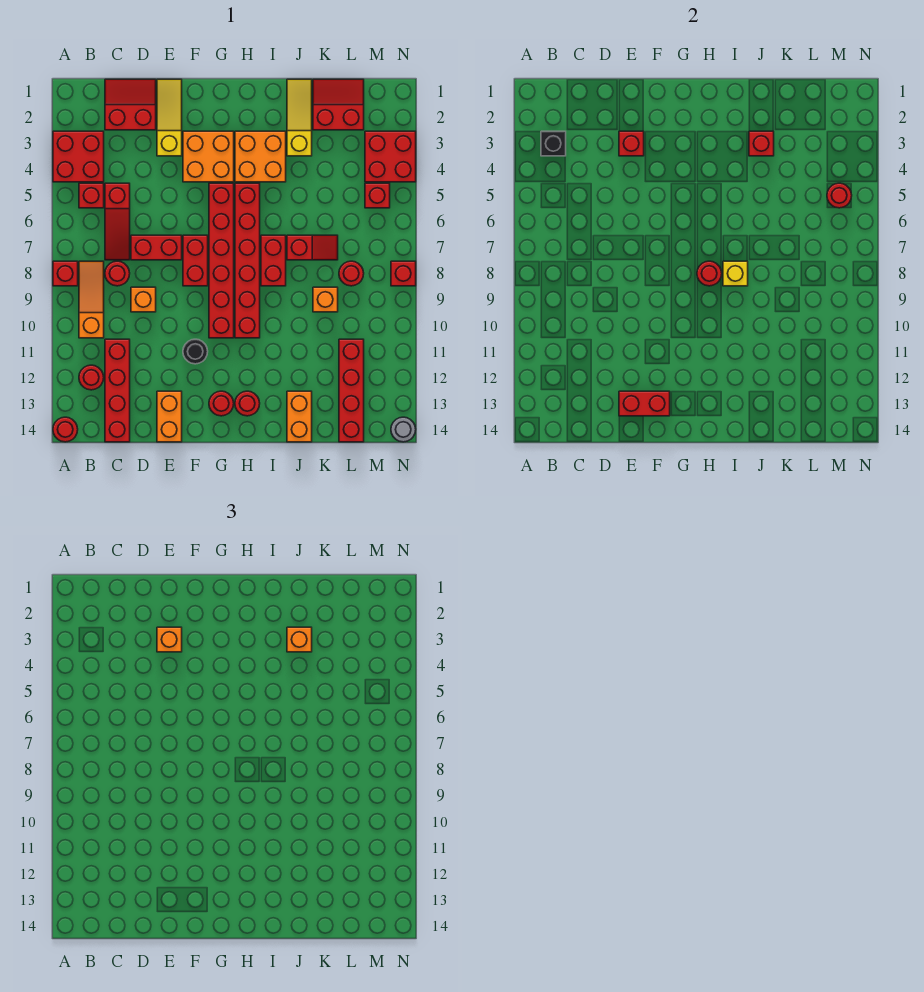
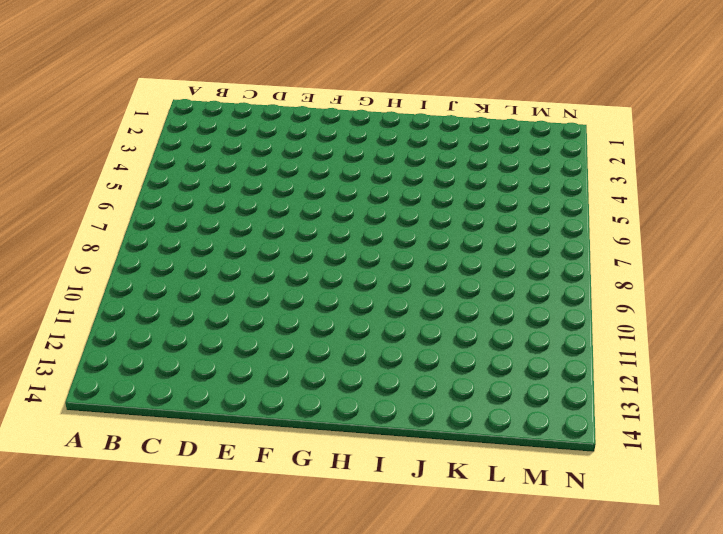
none -> red brick A3:B4 level 1
none -> red brick A8 level 1
none -> red round brick A14 level 1
none -> red brick B5 level 1

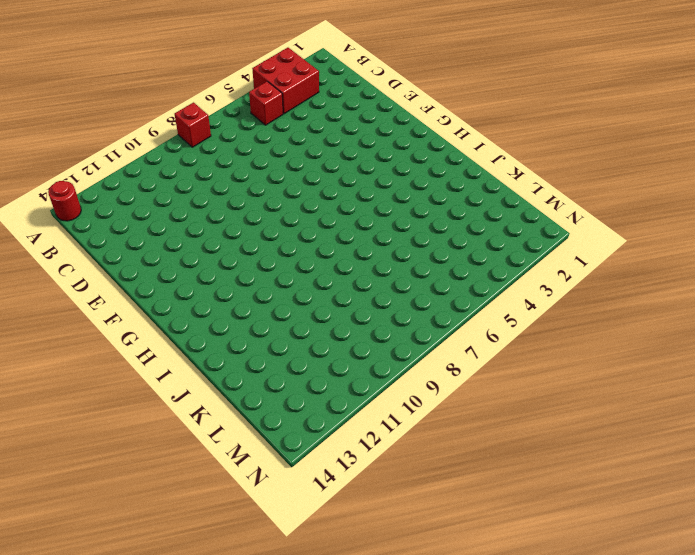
none -> orange slope B8:B10 level 1 top 10
none -> red round brick B12 level 1
none -> red slope C1:D2 level 1 top 2
none -> red slope C5:C7 level 1 top 5

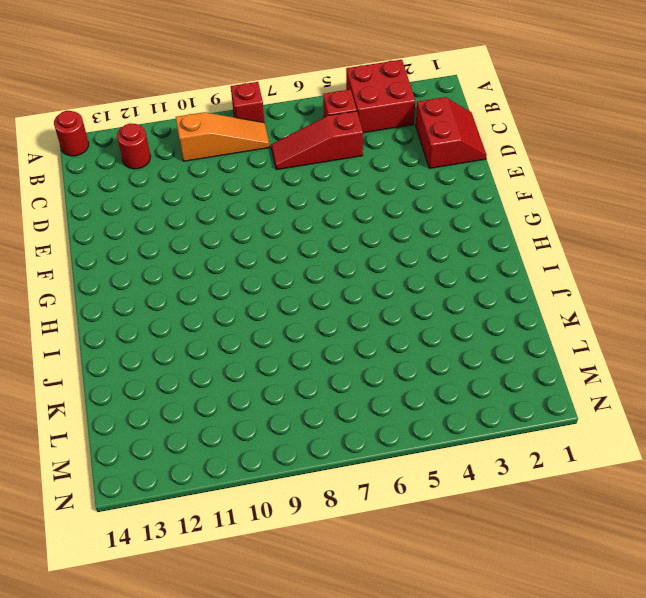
none -> red round brick C8 level 1
none -> red brick C11:C14 level 1
none -> red brick D7:E7 level 1
none -> orange brick D9 level 1

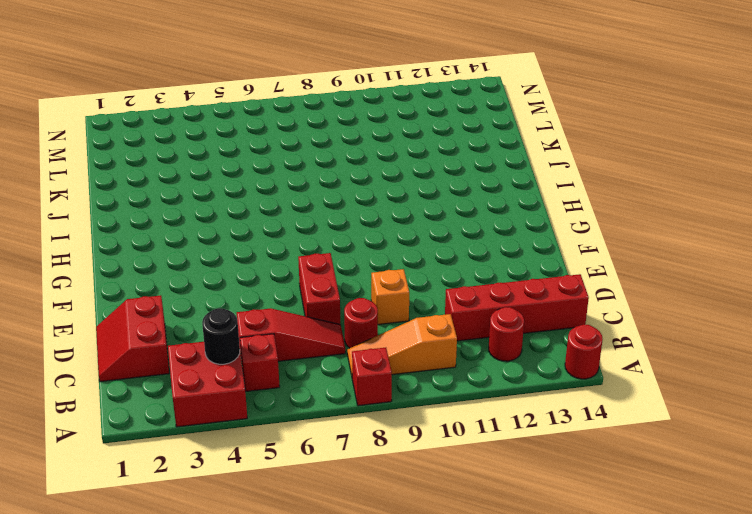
black round brick B4 level 2 -> black round brick F11 level 1
none -> yellow slope E1:E3 level 1 top 3
none -> orange brick E13:E14 level 1
none -> orange brick F3:G4 level 1
none -> red brick F7:F8 level 1

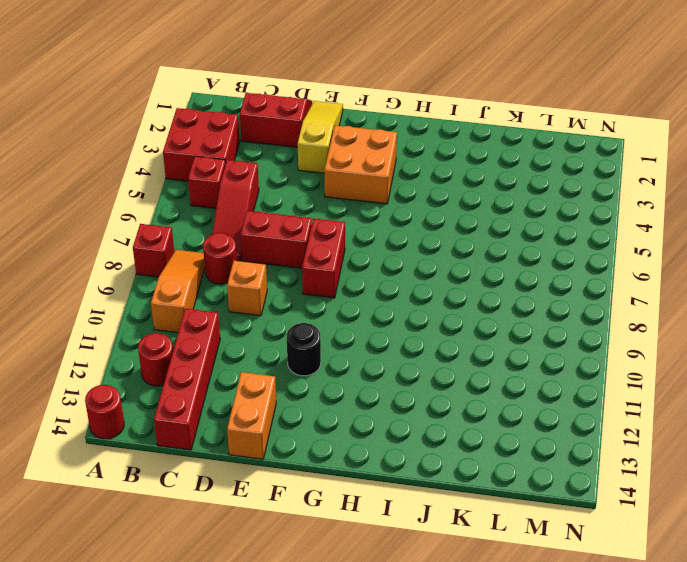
none -> red brick G5:G10 level 1
none -> red round brick G13 level 1
none -> orange brick H3:I4 level 1
none -> red brick H5:H10 level 1

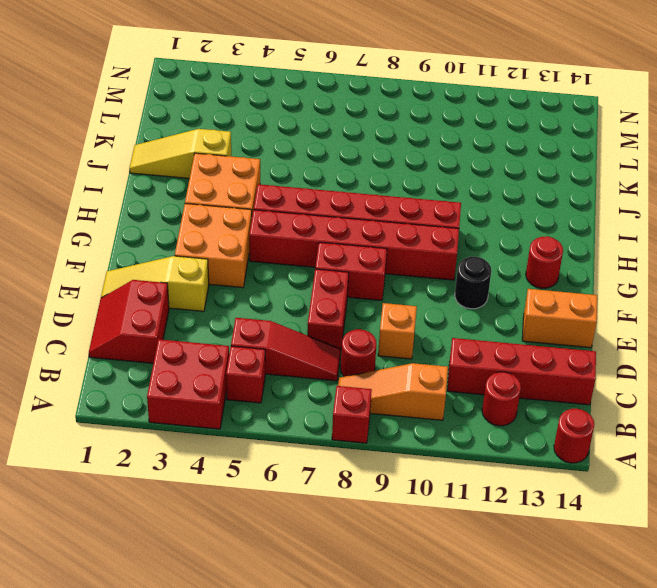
none -> red round brick H13 level 1
none -> red brick I7:I8 level 1
none -> red slope J7:K7 level 1 top J
none -> orange brick J13:J14 level 1

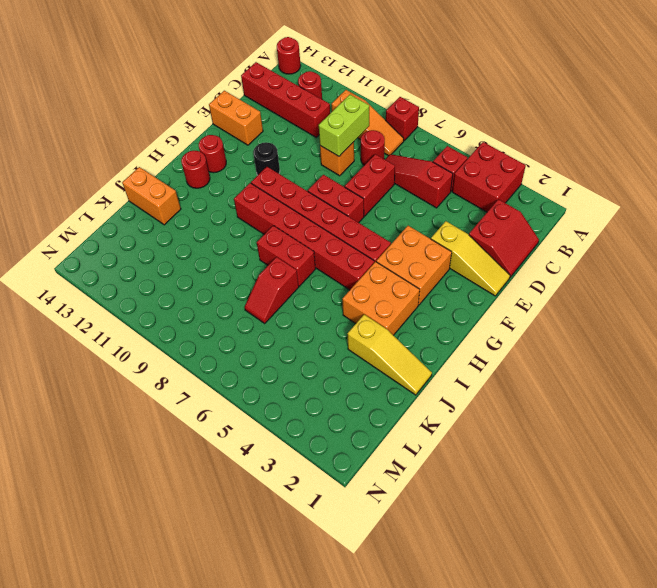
lime brick C9:D9 level 2 -> none
none -> red slope K1:L2 level 1 top 2
none -> orange brick K9 level 1
none -> red round brick L8 level 1
none -> red brick L11:L14 level 1

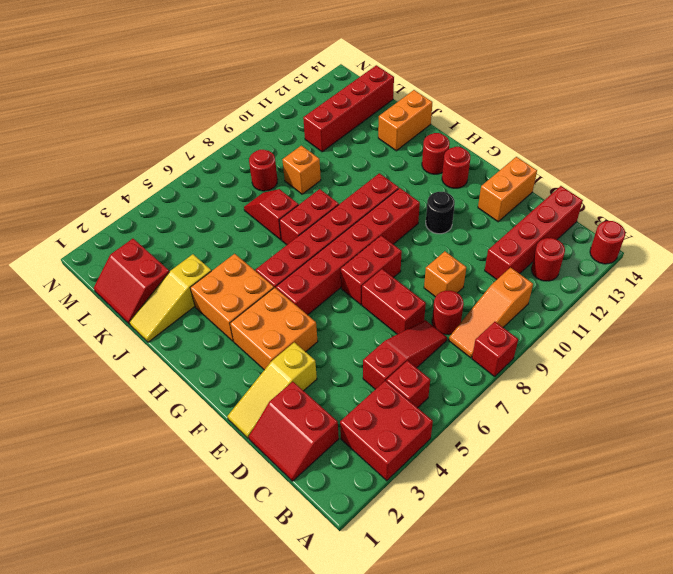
none -> red brick M3:N4 level 1
none -> red brick M5 level 1
none -> red brick N8 level 1
none -> grey round brick N14 level 1

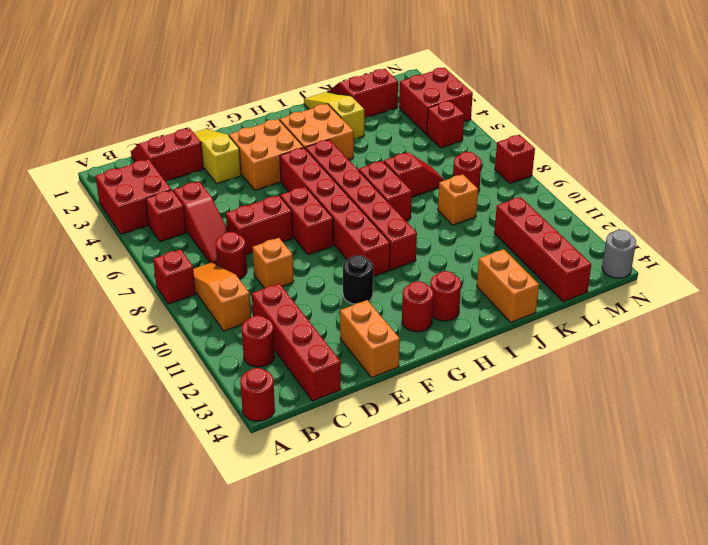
none -> black brick B3 level 2
none -> red brick E3 level 2
none -> red brick E13:F13 level 2
none -> red round brick H8 level 2

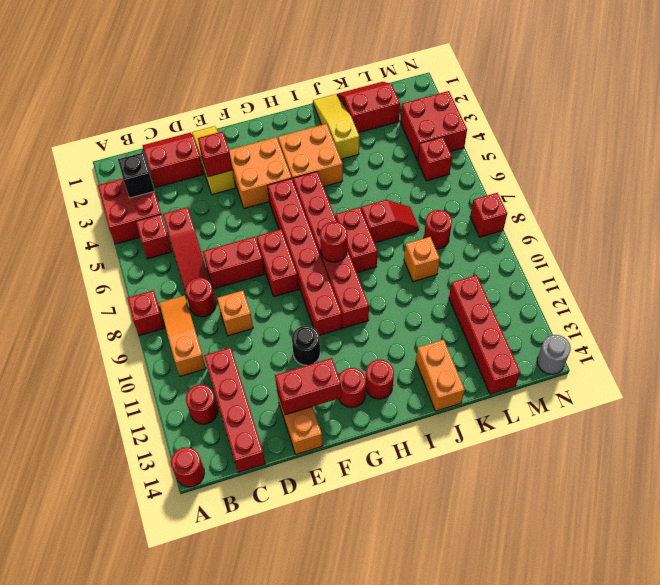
none -> yellow brick I8 level 2
none -> red brick J3 level 2
none -> red round brick M5 level 2
none -> orange brick E3 level 3

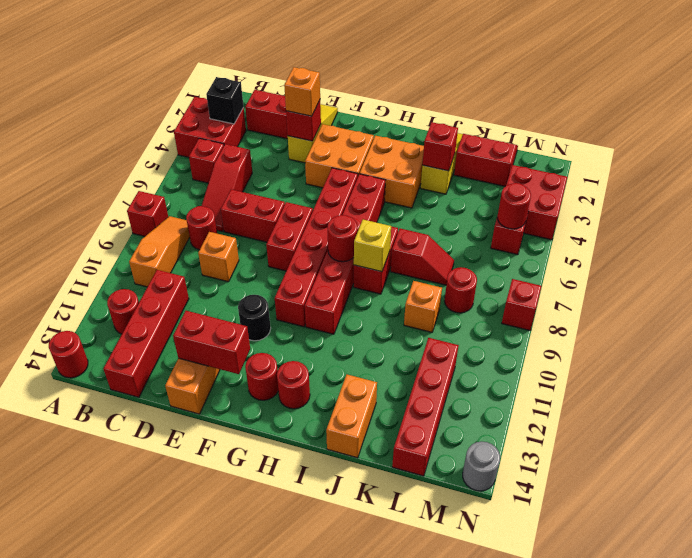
none -> orange brick J3 level 3

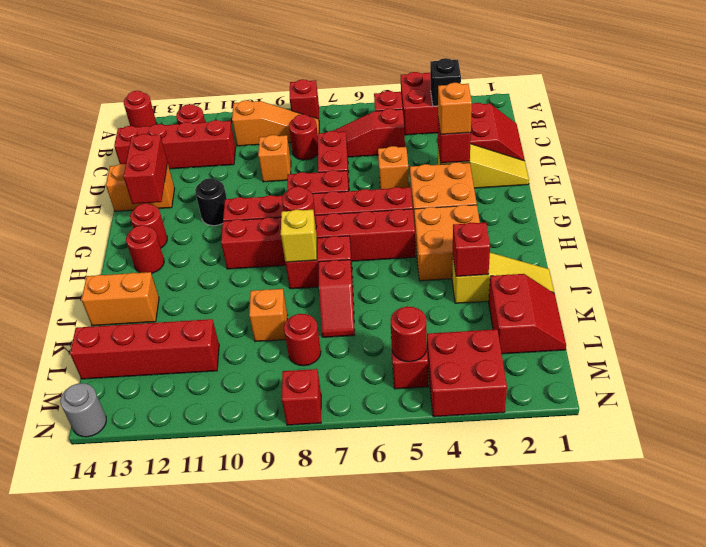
orange brick E5 level 1 -> orange brick J3 level 3

